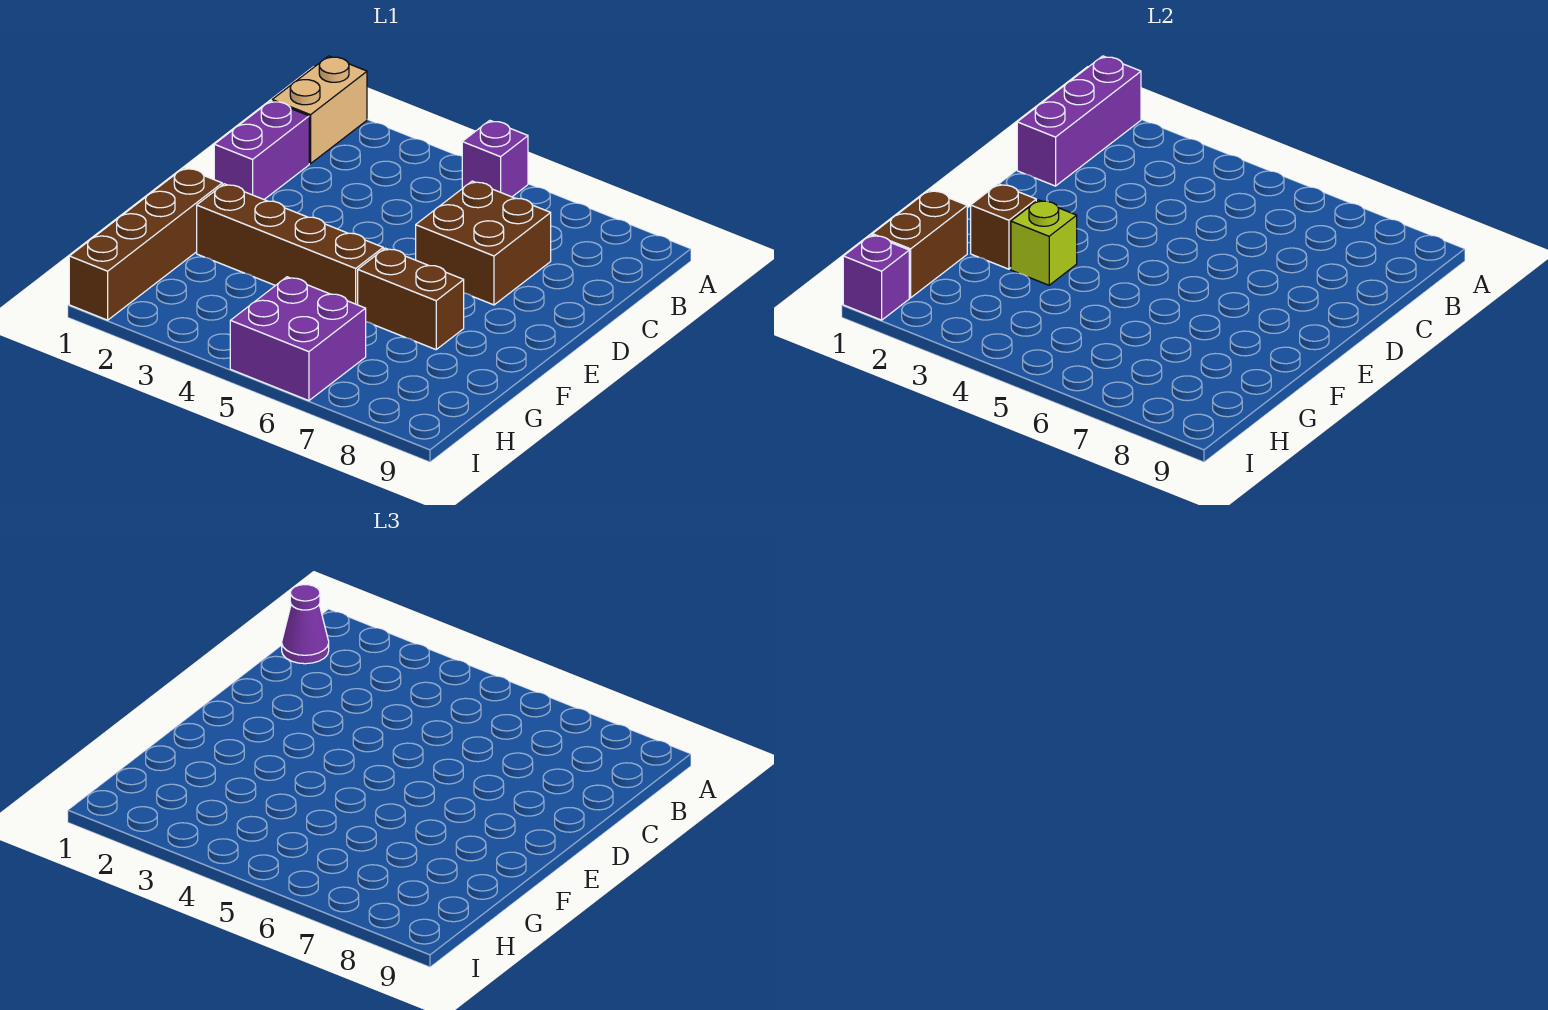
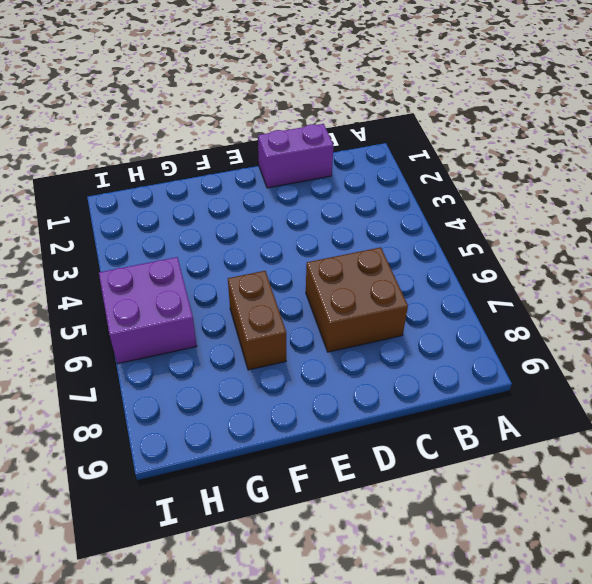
none -> tan brick A1:B1 level 1
none -> purple brick A5 level 1
none -> brown brick F1:I1 level 1

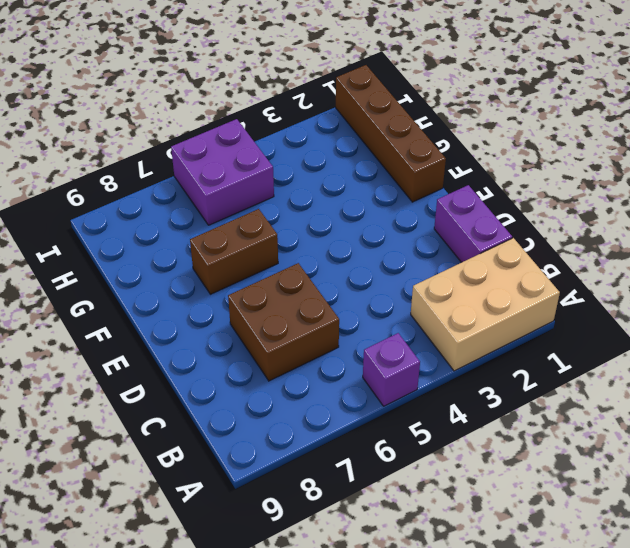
tan brick A1:B3 level 1 -> tan brick A1:B1 level 1
none -> brown brick F2:F5 level 1
none -> purple brick A1:C1 level 2
none -> brown brick F2 level 2

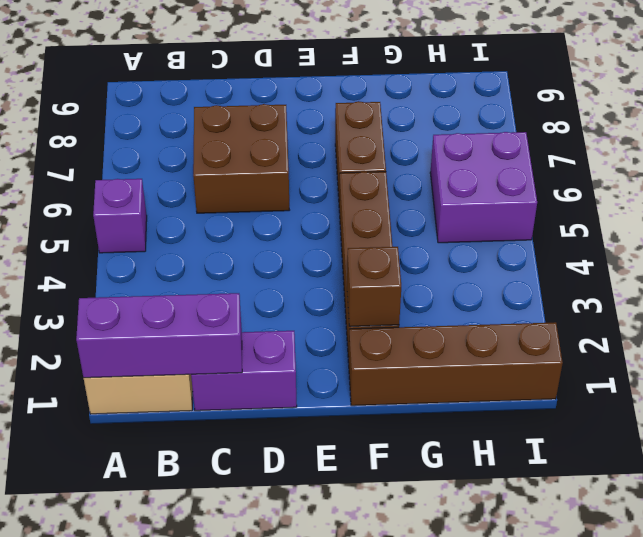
none -> lime brick F3 level 2
none -> brown brick G1:H1 level 2
none -> purple brick I1 level 2

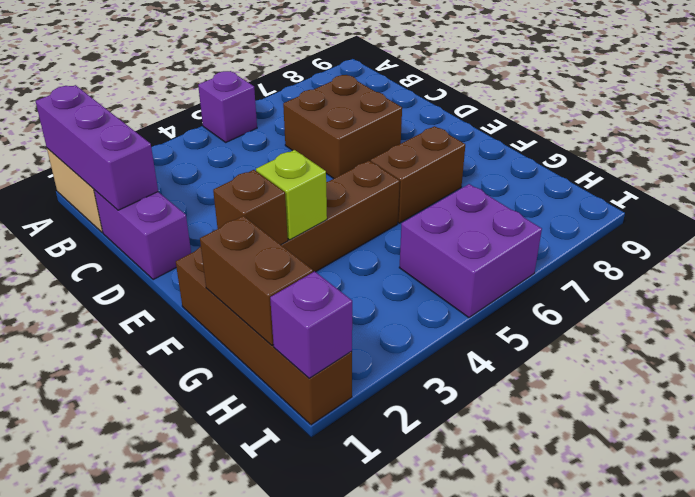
none -> purple cone B1 level 3

